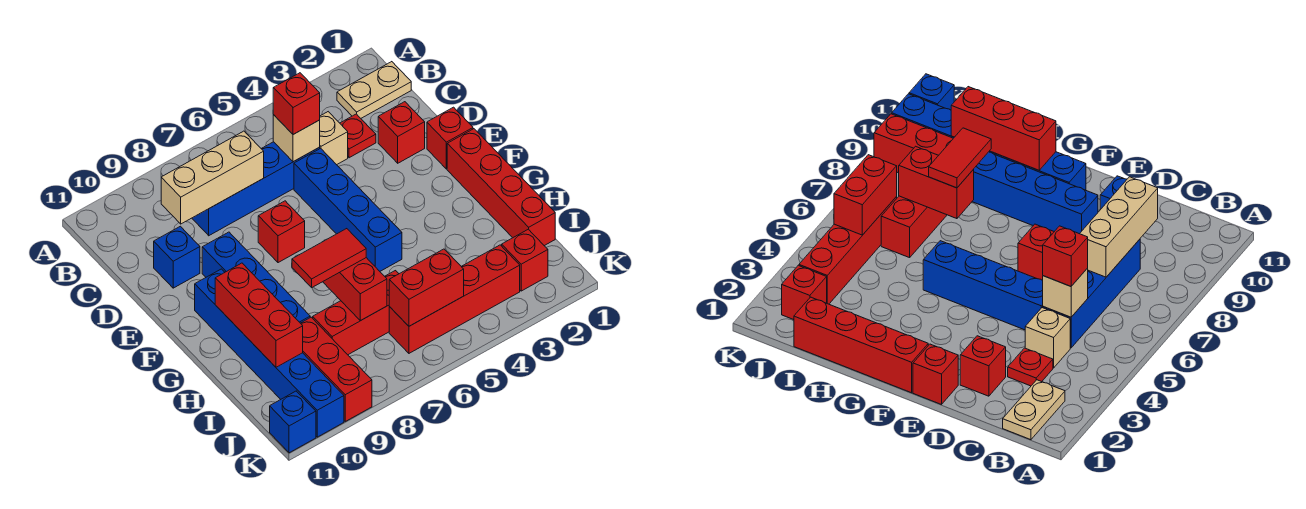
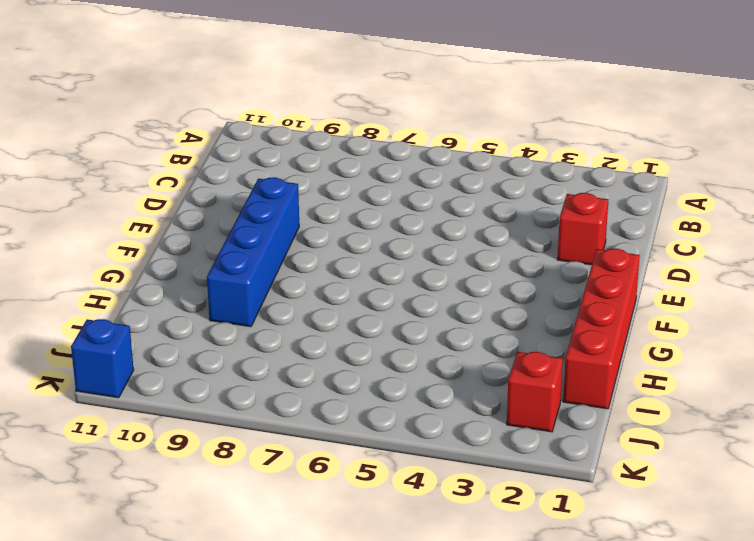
none -> tan plate B1:B2 level 1
none -> red plate C3 level 1
none -> tan brick C4 level 1

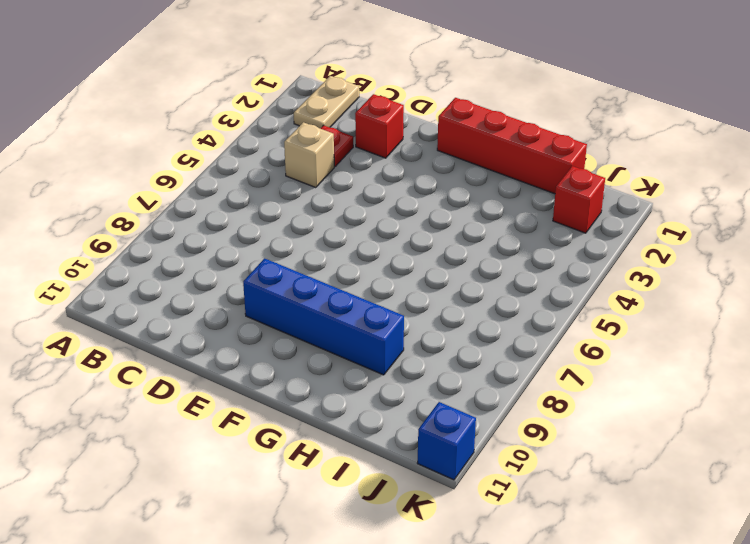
none -> blue brick C5:C8 level 1
none -> blue brick D5:G5 level 1
none -> blue brick D10 level 1

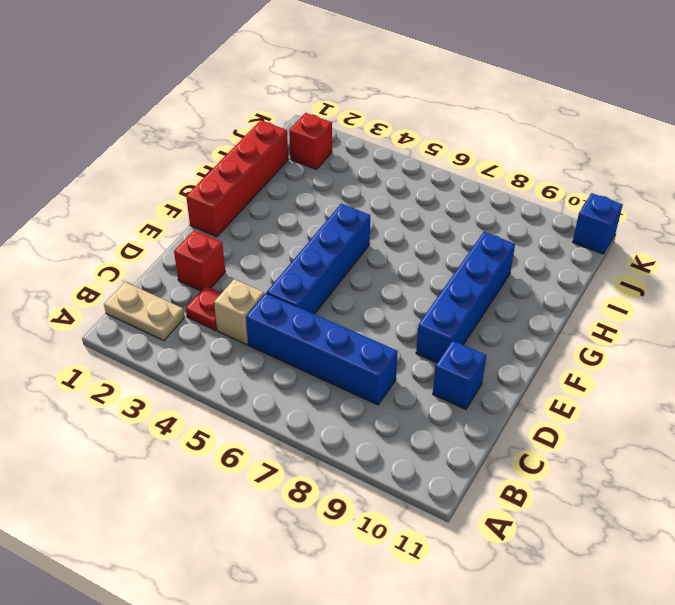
none -> red brick E1 level 1
none -> red brick E7 level 1
none -> blue brick F10:K10 level 1

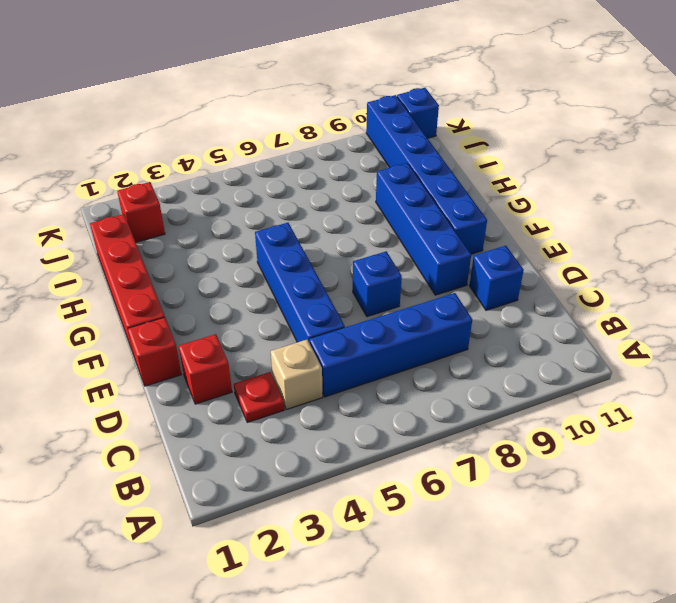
blue brick E7 level 1 -> red brick E7 level 1
none -> tan plate B1:B2 level 1
none -> red brick I6:I8 level 1
none -> red brick I9:K9 level 1

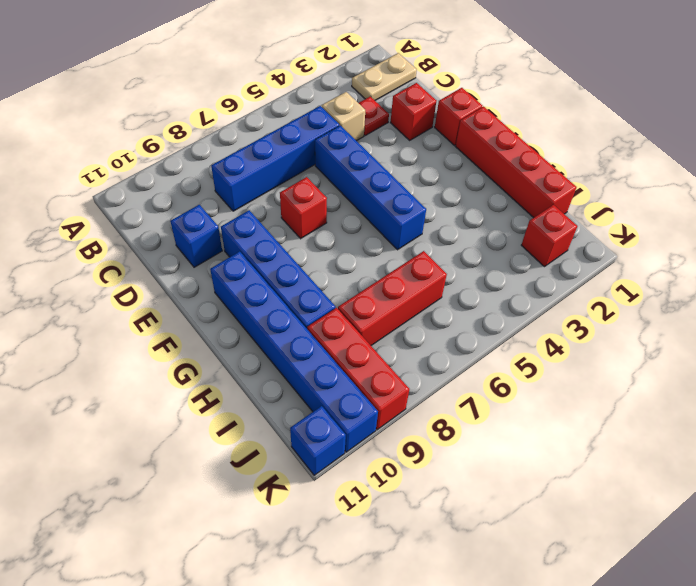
none -> red brick J3:J6 level 1
none -> tan brick C5 level 2
none -> tan brick C7:C9 level 2

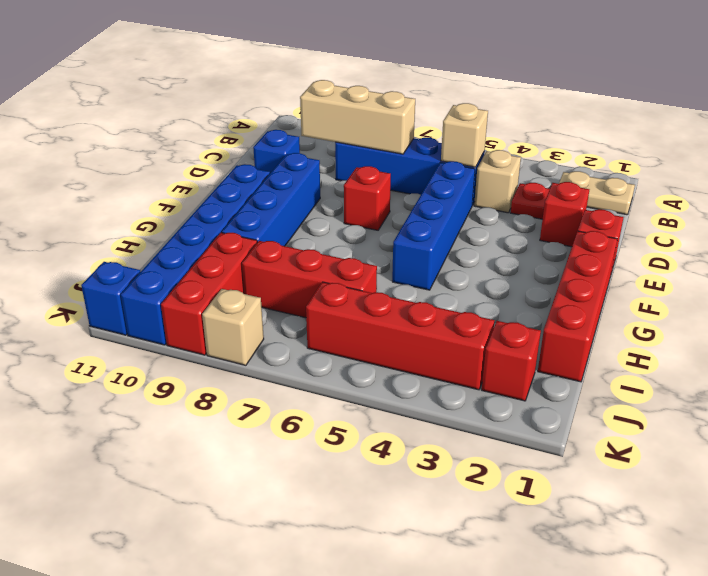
tan brick K8 level 1 -> none
none -> red brick G10:I10 level 2
none -> red brick H7:I7 level 2
none -> red brick J5:J6 level 2

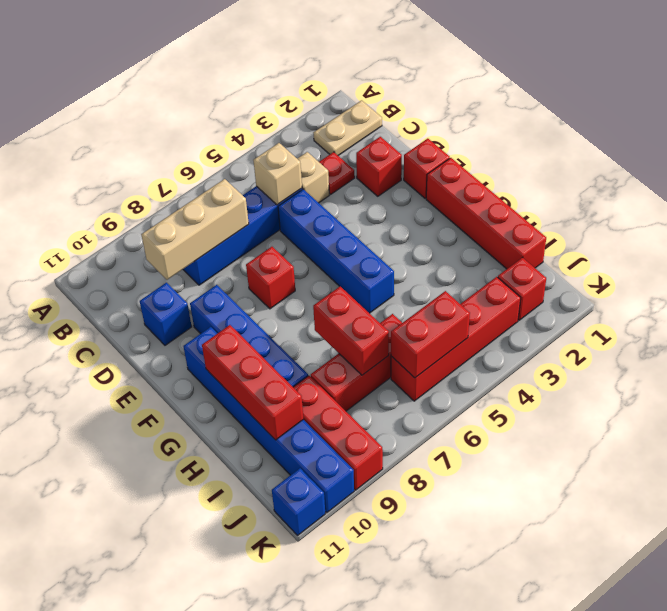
none -> red brick C5 level 3
none -> red tile H7:H8 level 3

